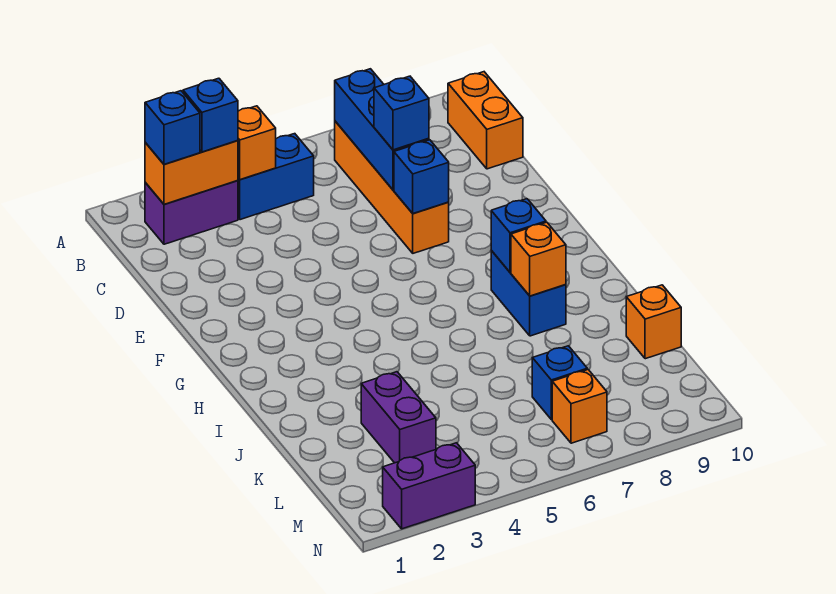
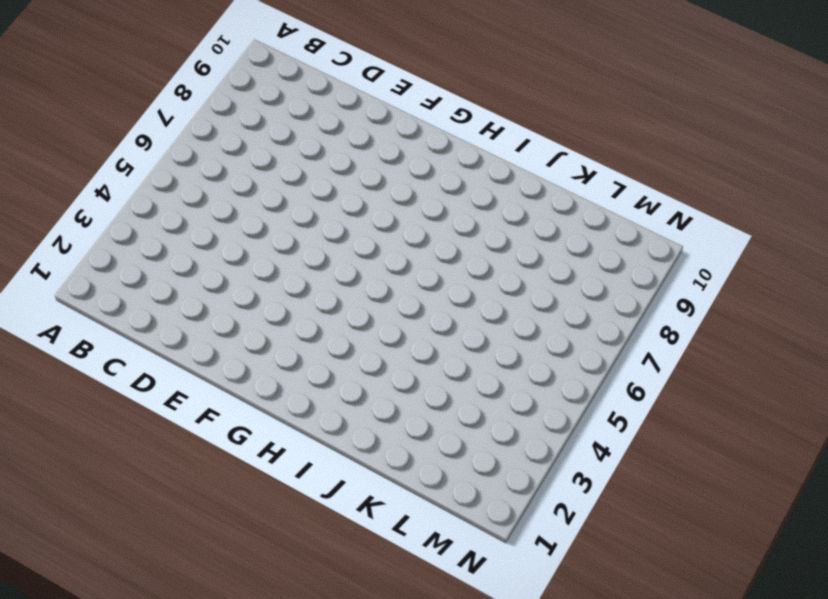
none -> purple brick B2:B3 level 1
none -> blue brick B4:B5 level 1
none -> orange brick B7:E7 level 1

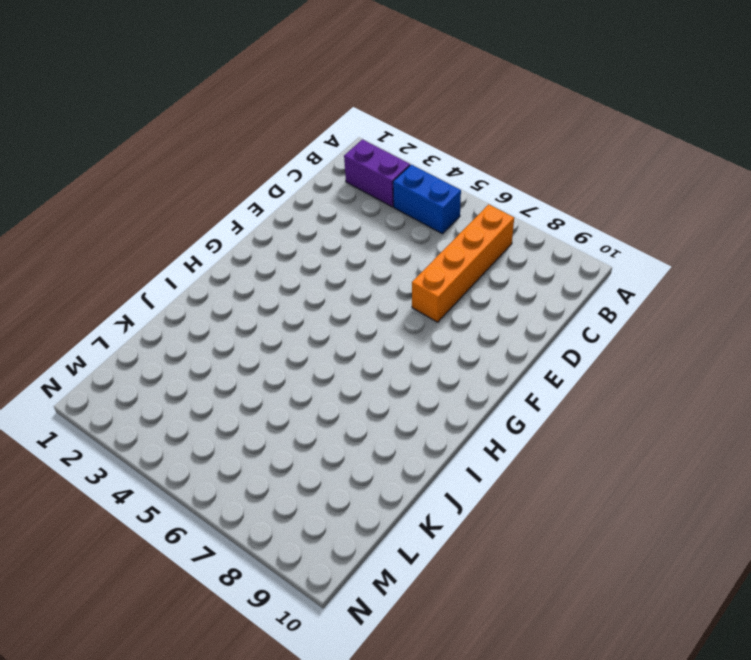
none -> orange brick B10:C10 level 1
none -> blue brick H8:I8 level 1
none -> purple brick K3:L3 level 1

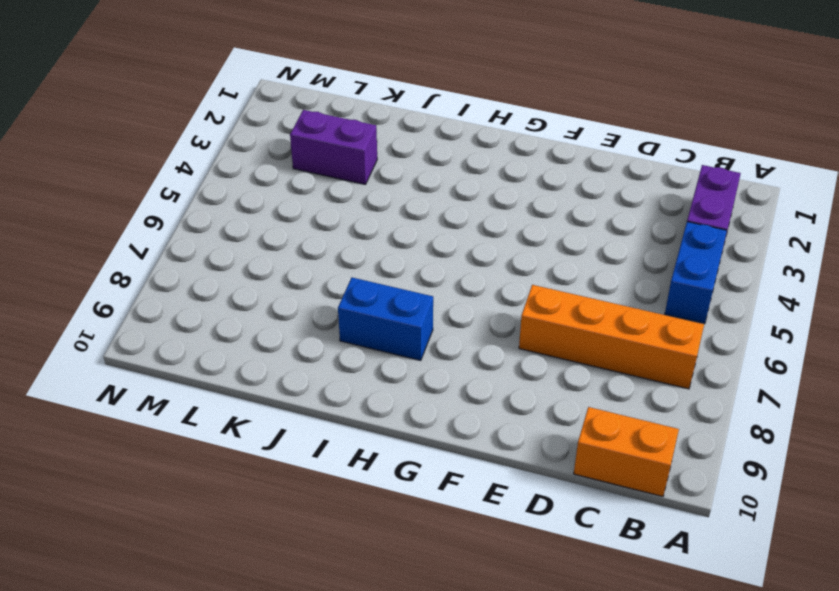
none -> orange brick K10 level 1
none -> blue brick L7 level 1
none -> orange brick M7 level 1

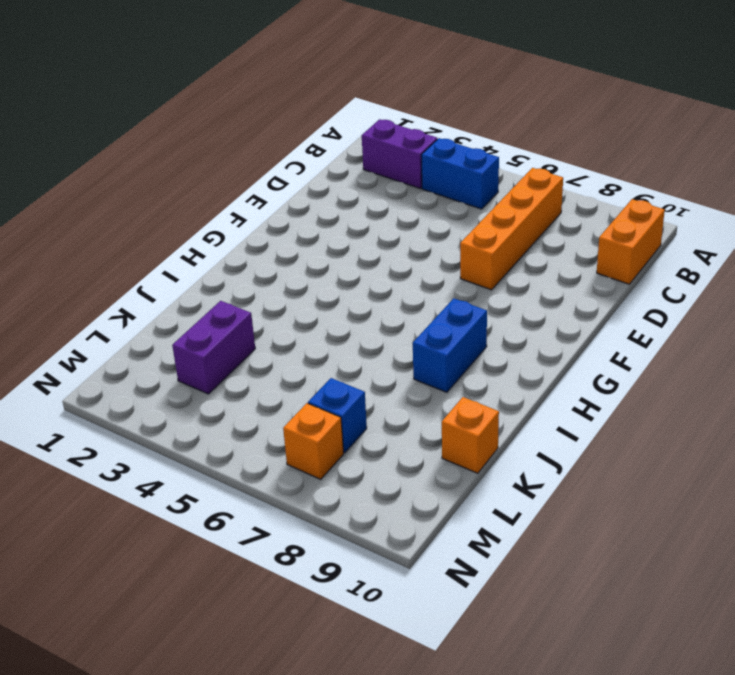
none -> purple brick N2:N3 level 1
none -> orange brick B2:B3 level 2
none -> orange brick B4 level 2

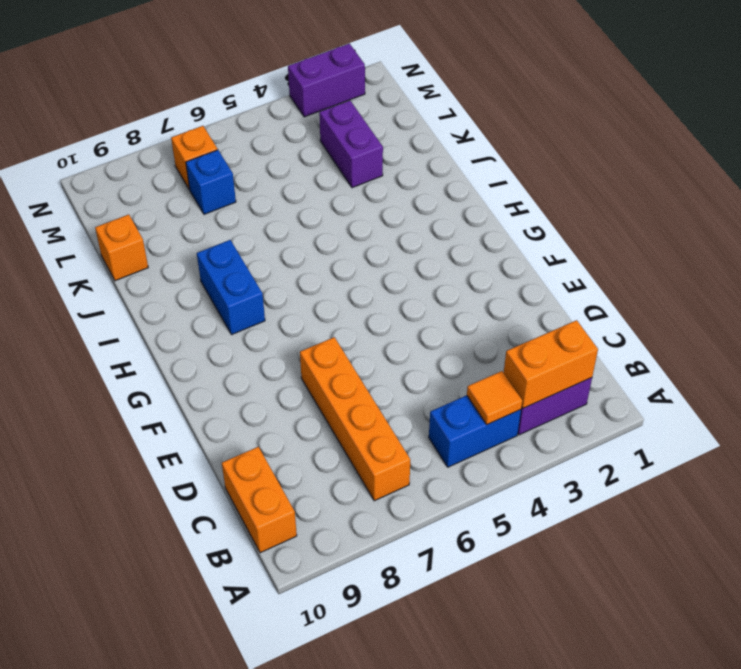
orange tile B4 level 2 -> orange brick B4 level 2
none -> blue brick B7:D7 level 2
none -> blue brick E7 level 2
none -> blue brick H8 level 2

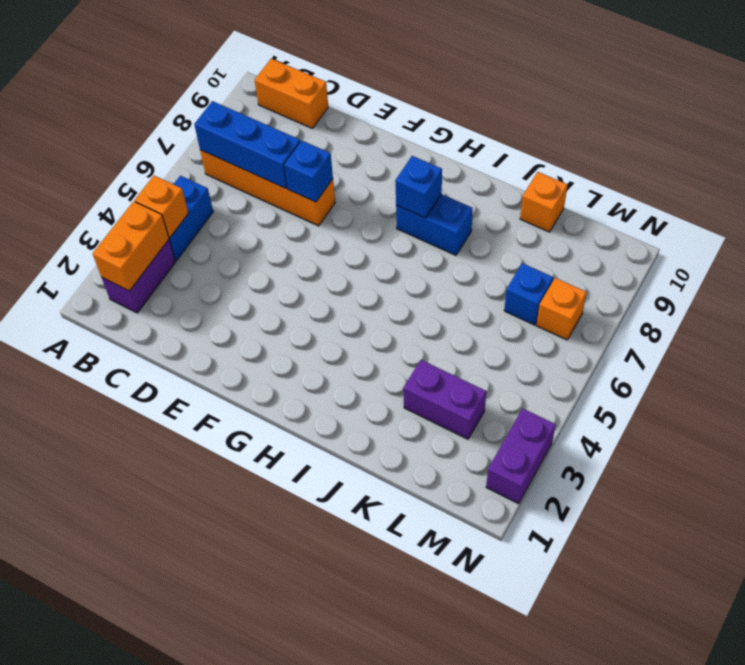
none -> orange brick I8 level 2
none -> blue brick B2 level 3
none -> blue brick B3 level 3

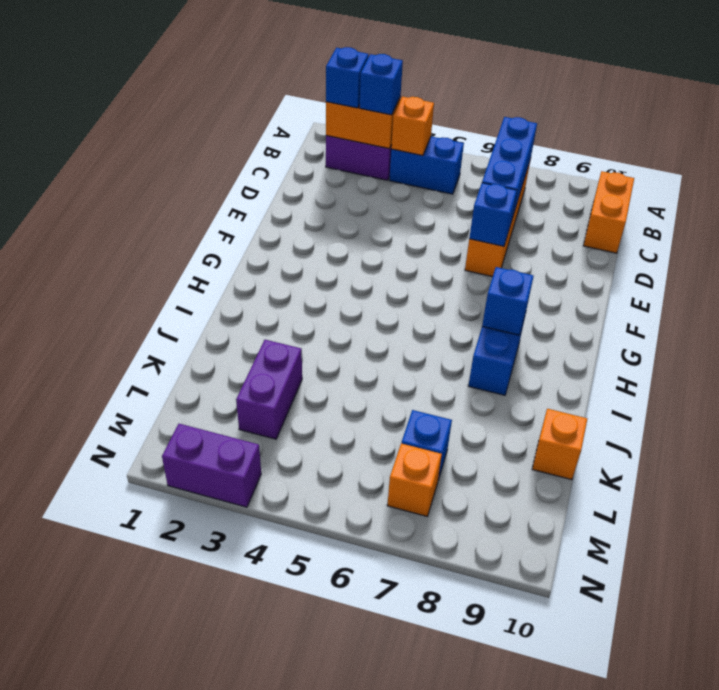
none -> orange brick I8 level 2
none -> blue brick D7 level 3

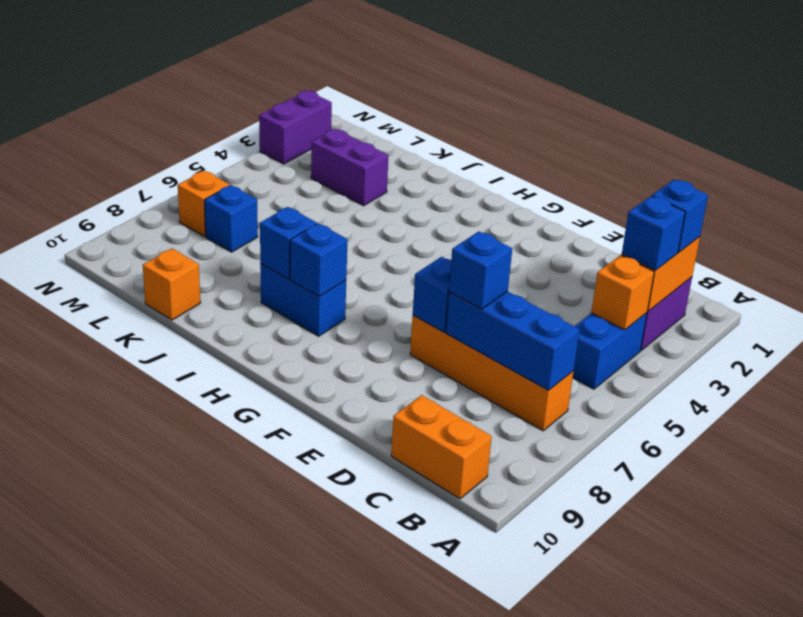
blue brick I8 level 2 -> orange brick I8 level 2

